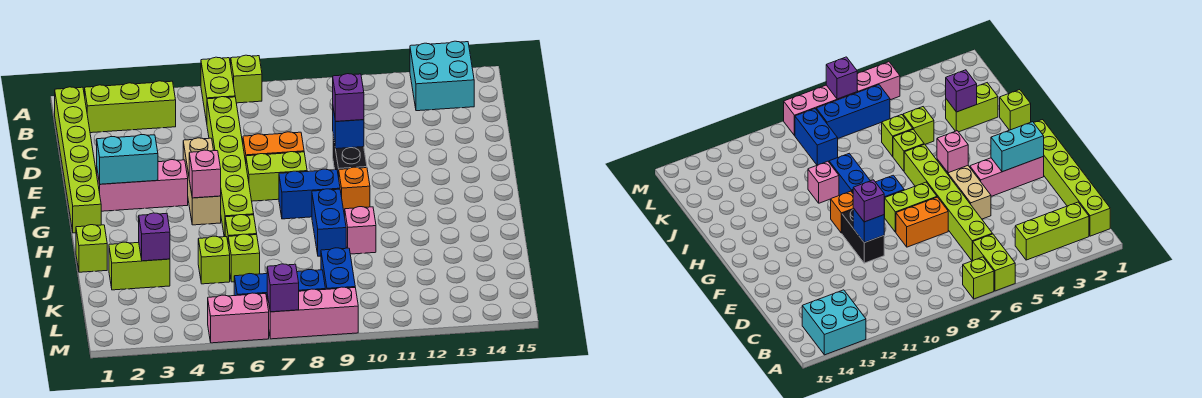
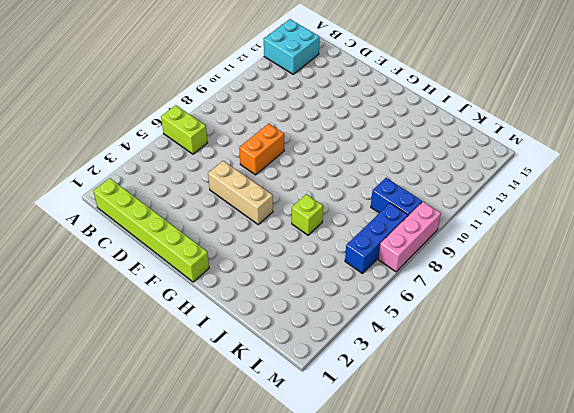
none -> lime brick A7 level 1
none -> lime brick B2:B4 level 1
none -> lime brick C6:H6 level 1
none -> black brick E10:F10 level 1

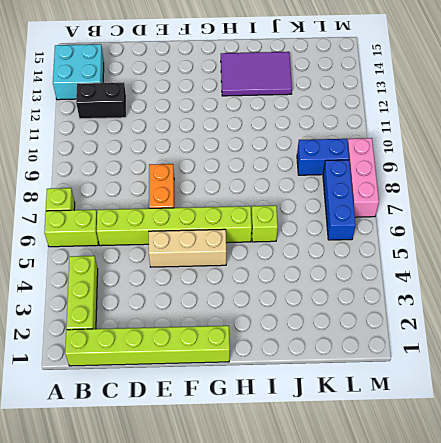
black brick B12:C12 level 1 -> black brick E10:F10 level 1
purple tile H13:J14 level 1 -> none
none -> pink brick F2:F4 level 1
none -> lime brick F7:F8 level 1
none -> blue brick G8:G9 level 1
none -> orange brick G10 level 1

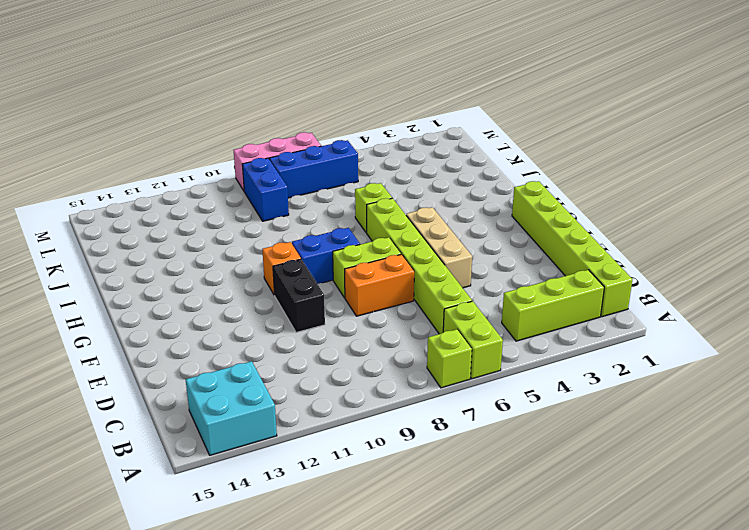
none -> pink brick F2:F4 level 1
none -> blue brick H9:I9 level 1
none -> lime brick I1 level 1
none -> pink brick I10 level 1

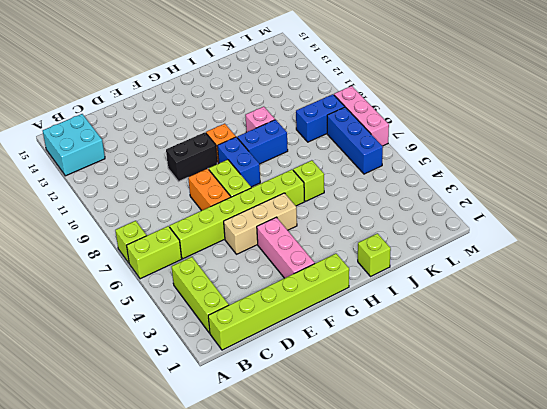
none -> lime brick J2:J3 level 1
none -> lime brick J5 level 1
none -> lime brick J6 level 1
none -> pink brick M5:M6 level 1

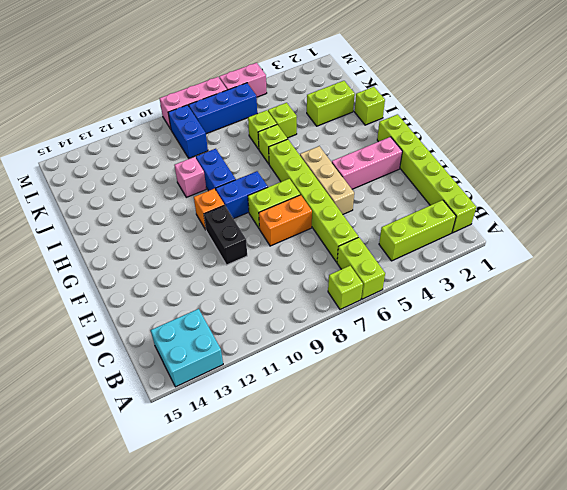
none -> blue brick E10 level 2
none -> cyan brick F2:F3 level 2
none -> pink brick G5 level 2
none -> purple brick J3 level 2

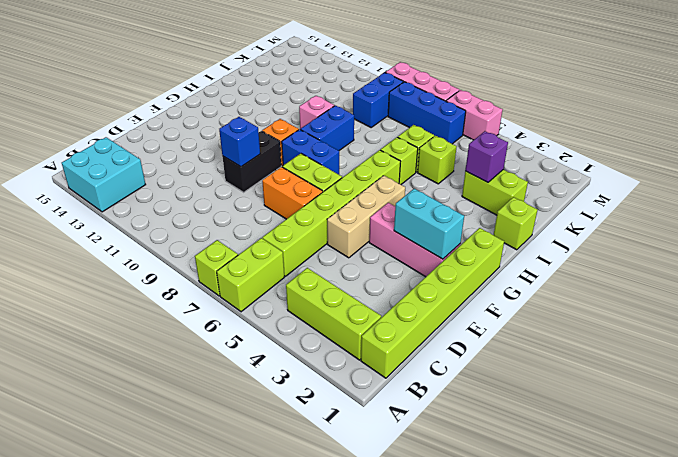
none -> pink brick G5 level 2
none -> purple brick M7 level 2
none -> purple brick E10 level 3

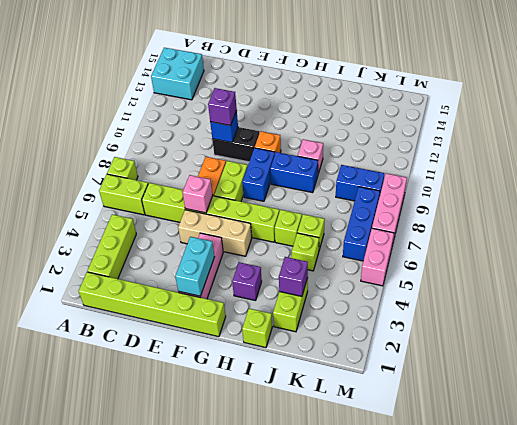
pink brick E6 level 2 -> pink brick G5 level 2
purple brick H3 level 1 -> purple brick M7 level 2

